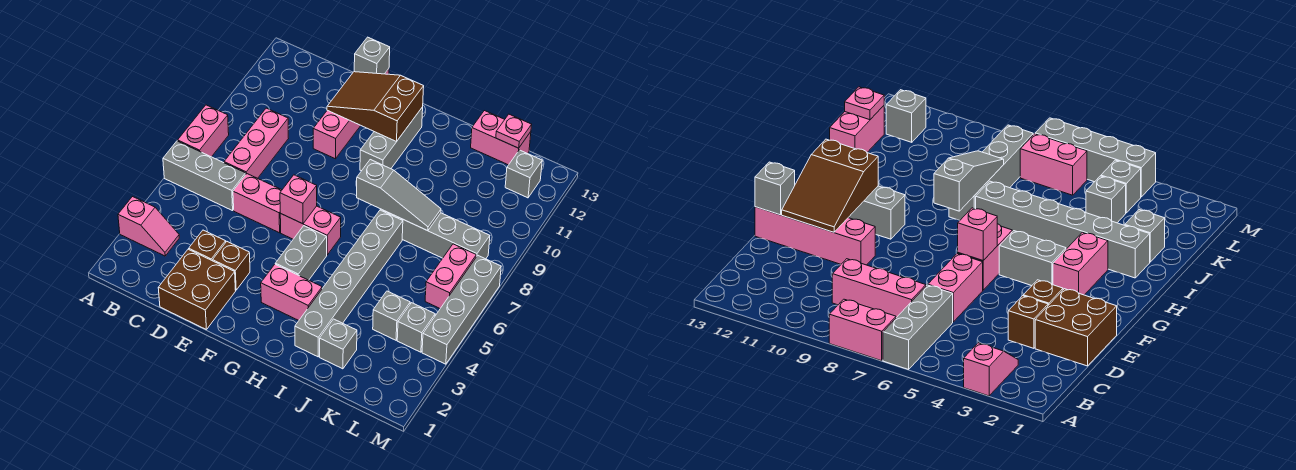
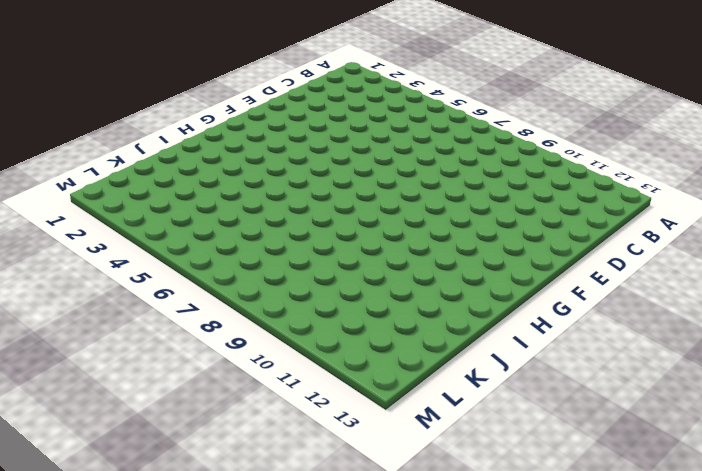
none -> pink slope A3:B3 level 1 top A
none -> grey brick A6:C6 level 1
none -> pink brick A7:A8 level 1

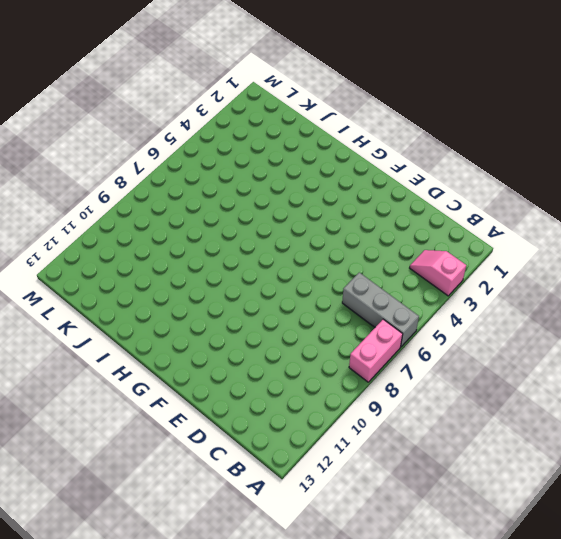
none -> pink brick C7:C9 level 1
none -> brown brick D1:E2 level 1
none -> brown brick D3 level 1

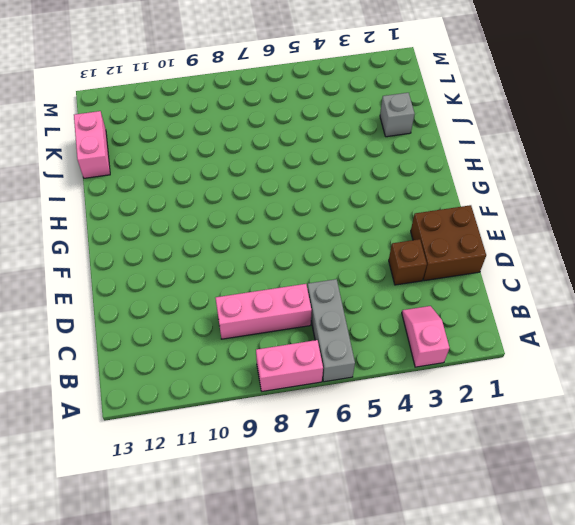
none -> pink brick D6:E6 level 1
none -> brown brick E3 level 1
none -> pink brick E10:E13 level 1

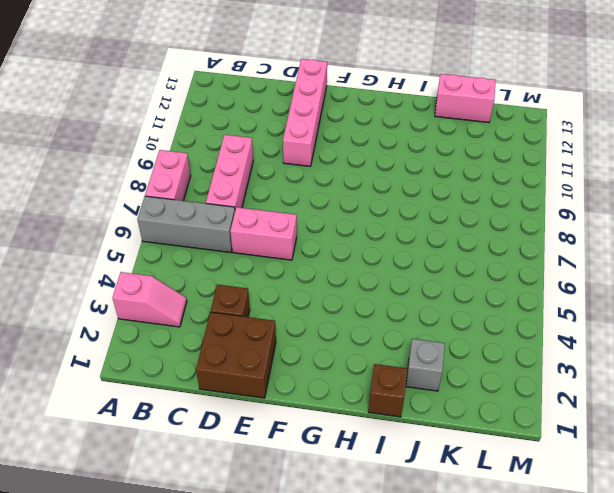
brown brick I1 level 1 -> brown brick E3 level 1
none -> pink brick F6:G6 level 1
none -> pink brick G3:H3 level 1
none -> grey brick G4:G5 level 1

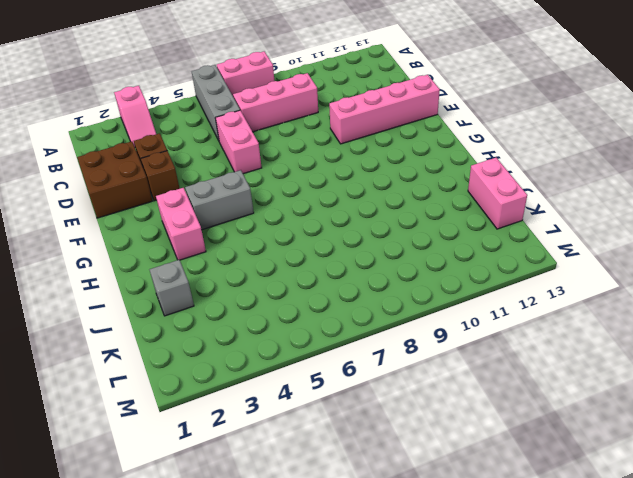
none -> pink brick F6:G6 level 1
none -> grey brick G10:G12 level 1
none -> grey brick I2:I7 level 1

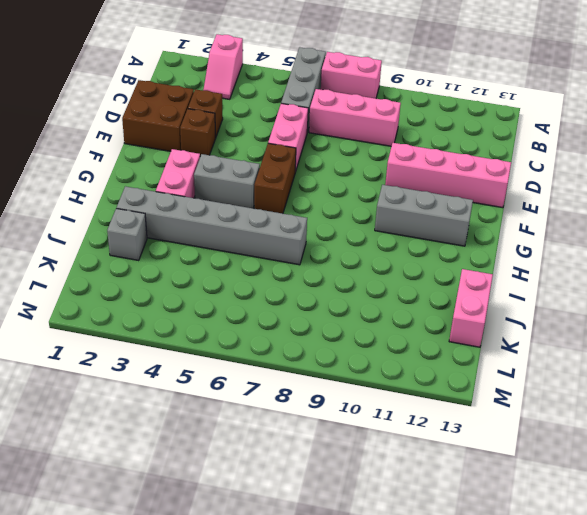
brown brick F6:G6 level 1 -> pink brick F6:G6 level 1
none -> grey brick I8:L8 level 1
none -> grey brick K4 level 1
none -> grey brick L4 level 1

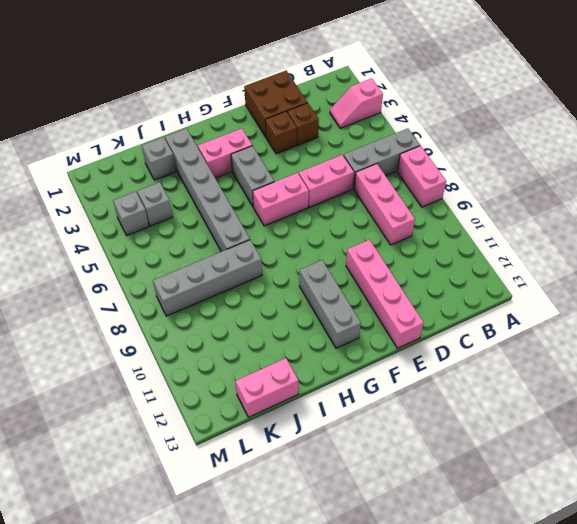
none -> pink brick L6:L7 level 1
none -> grey brick L12 level 1
none -> grey brick M4:M7 level 1

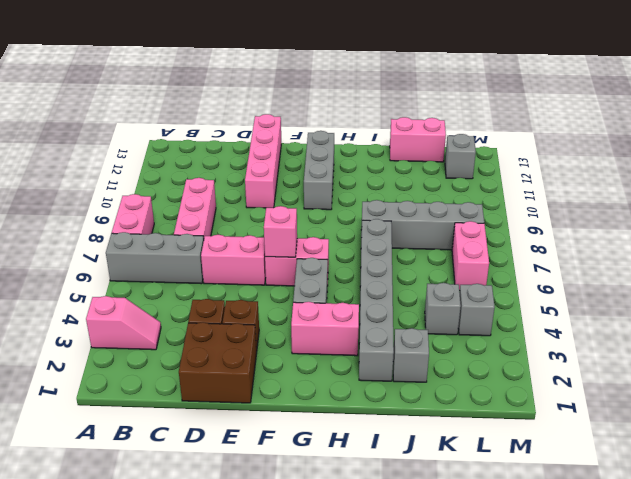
none -> grey brick M4:M7 level 1
none -> brown slope E11:G12 level 2 top G
none -> grey brick E13 level 2

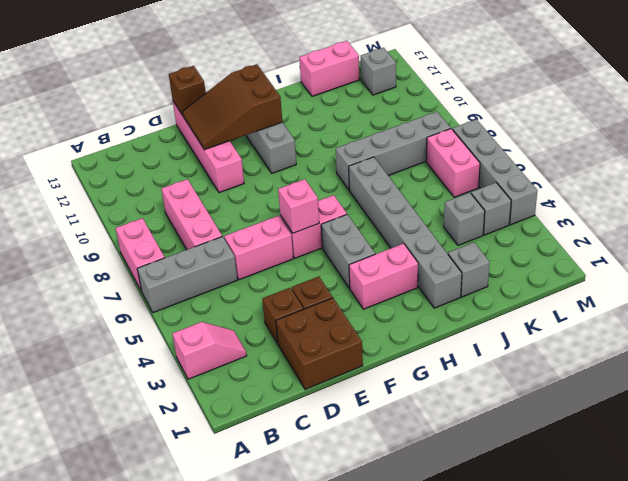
brown brick E13 level 2 -> grey brick E13 level 2
none -> grey slope H8:J8 level 2 top H
none -> pink plate K13 level 2

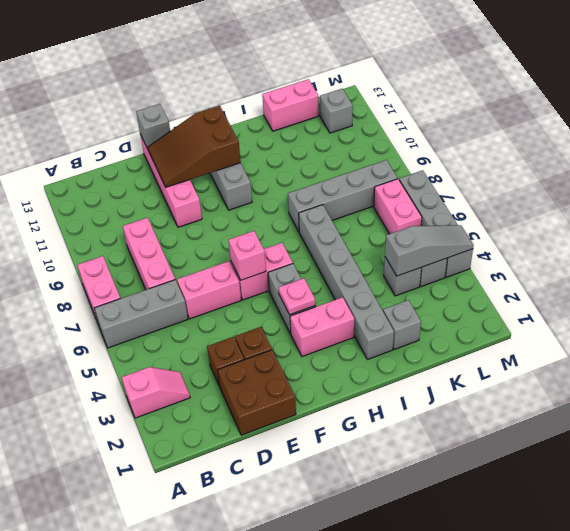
pink plate G4 level 2 -> pink plate K13 level 2
grey slope K4:M4 level 2 top K -> grey slope H8:J8 level 2 top H

